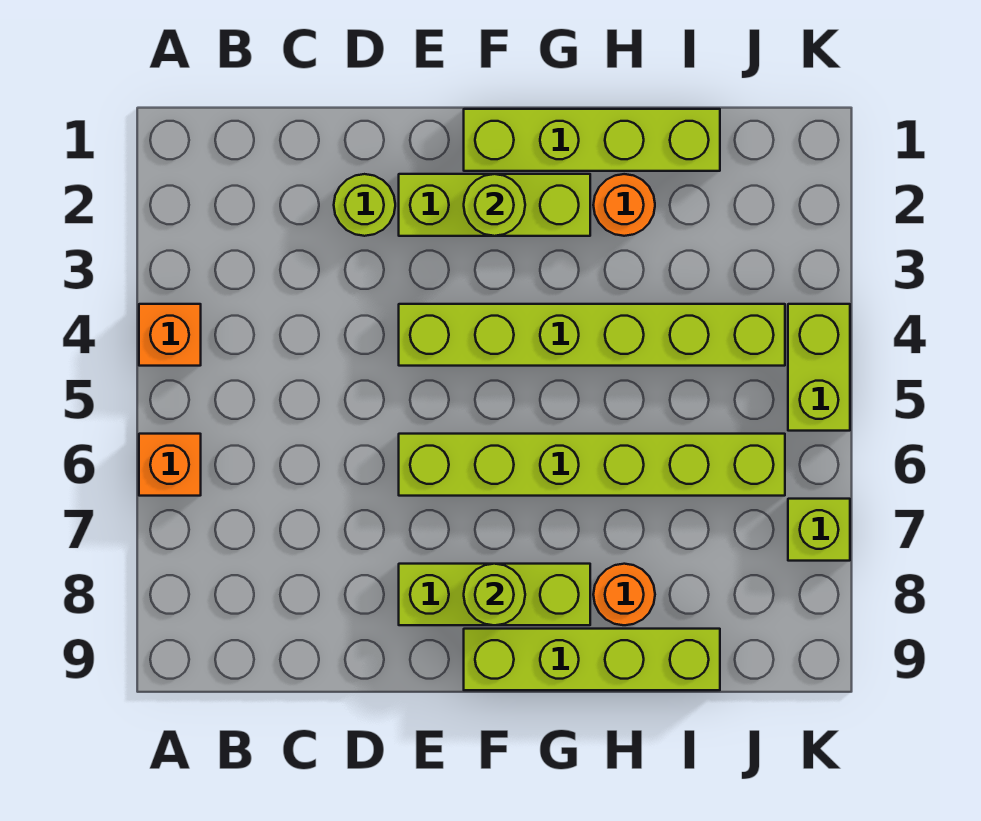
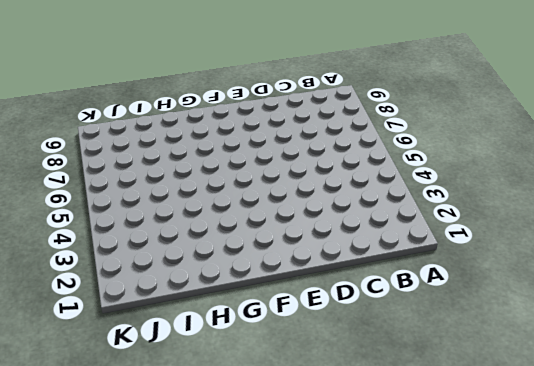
none -> orange brick A4 level 1
none -> orange brick A6 level 1
none -> lime round brick D2 level 1

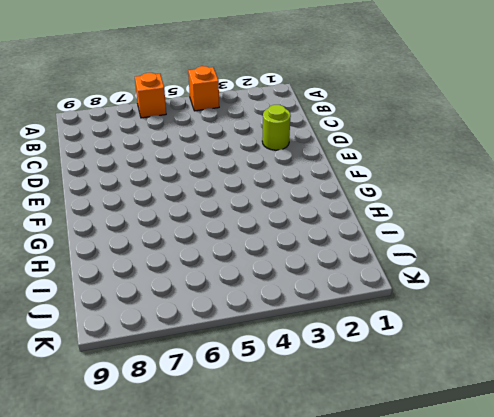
none -> lime brick E2:G2 level 1
none -> lime brick E4:J4 level 1
none -> lime brick E6:J6 level 1

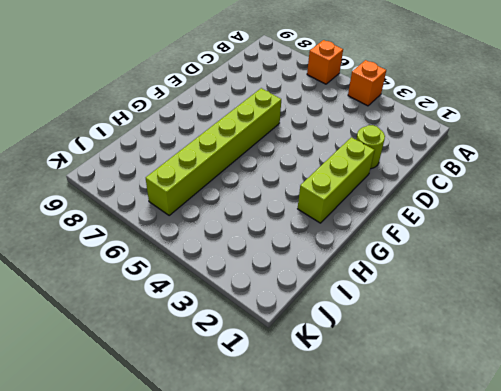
none -> lime brick E4:J4 level 1
none -> lime brick E8:G8 level 1
none -> lime brick F1:I1 level 1

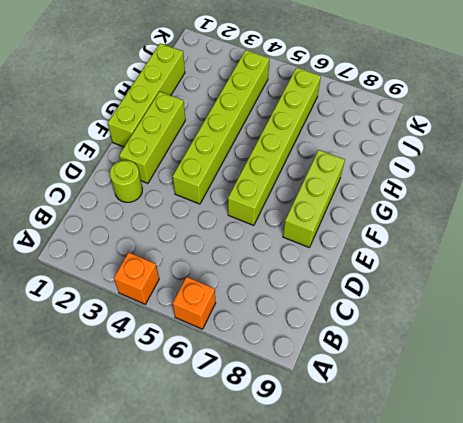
none -> lime brick F9:I9 level 1
none -> orange round brick H2 level 1
none -> orange round brick H8 level 1

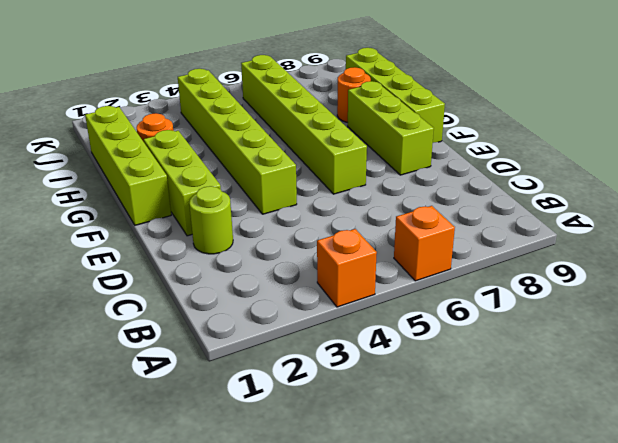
none -> lime brick K4:K5 level 1
none -> lime brick K7 level 1
none -> lime round brick F2 level 2

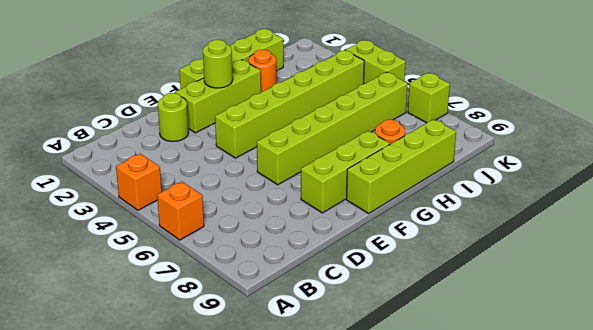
none -> lime round brick F8 level 2

